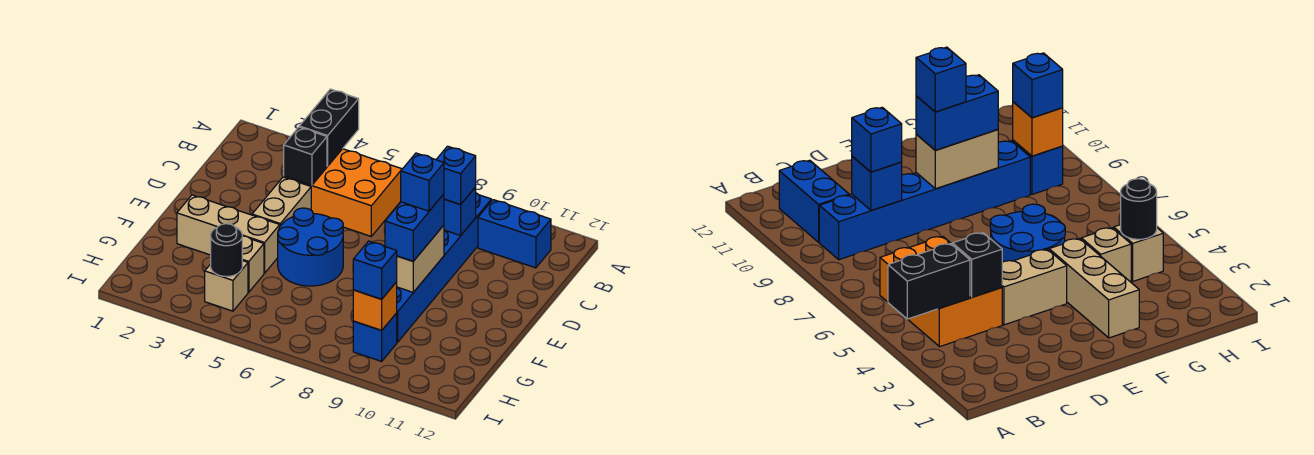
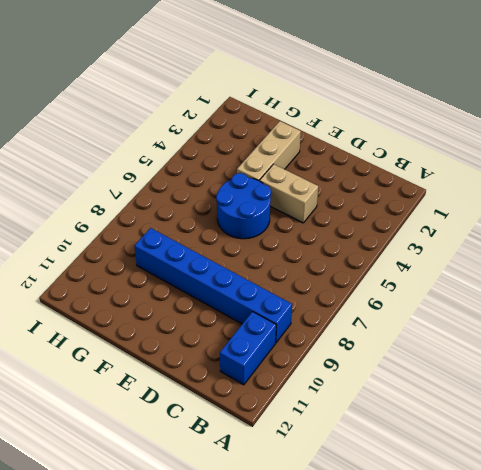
none -> orange brick B4:C6 level 1
none -> tan brick G4 level 1
none -> tan brick H4 level 1

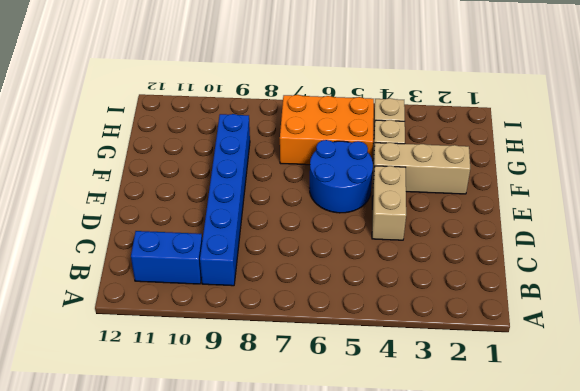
orange brick G5:H7 level 1 -> orange brick B4:C6 level 1
none -> blue brick H9 level 1
none -> black brick A4:B4 level 2
none -> black brick C4 level 2

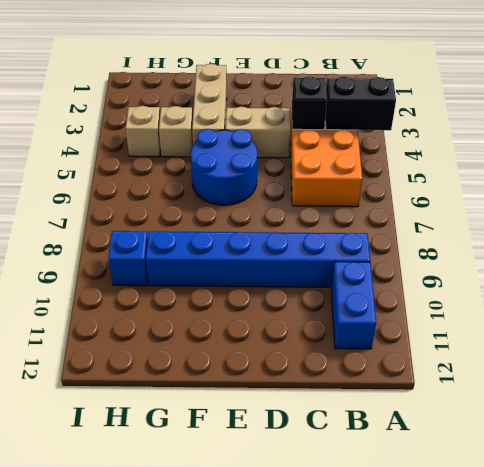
none -> blue brick C9 level 2
none -> tan brick E9:F9 level 2
none -> black round brick H4 level 2

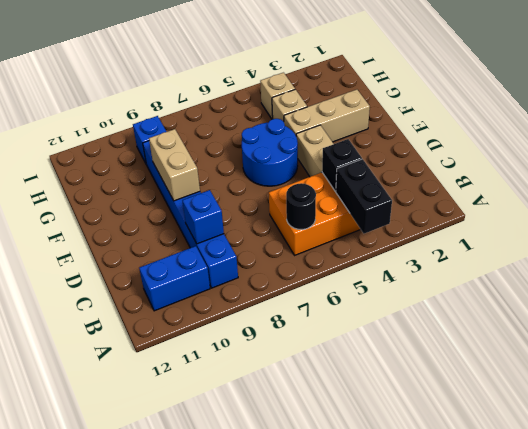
black round brick B6 level 2 -> black round brick H4 level 2
none -> orange brick H9 level 2
none -> blue brick C9 level 3
none -> blue brick E9:F9 level 3

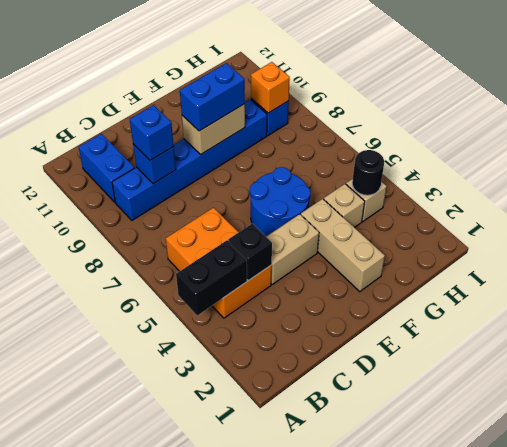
none -> blue brick H9 level 3
none -> blue brick E9 level 4

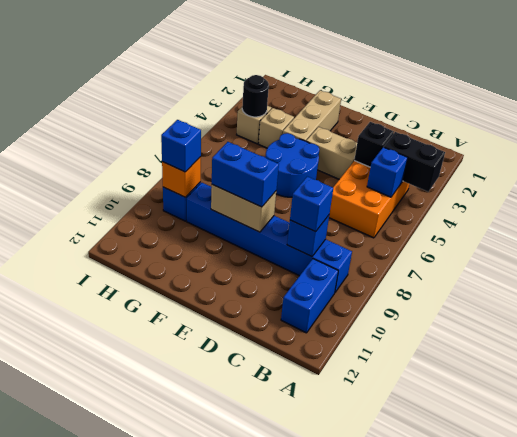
blue brick B5 level 2 -> blue brick E9 level 4

